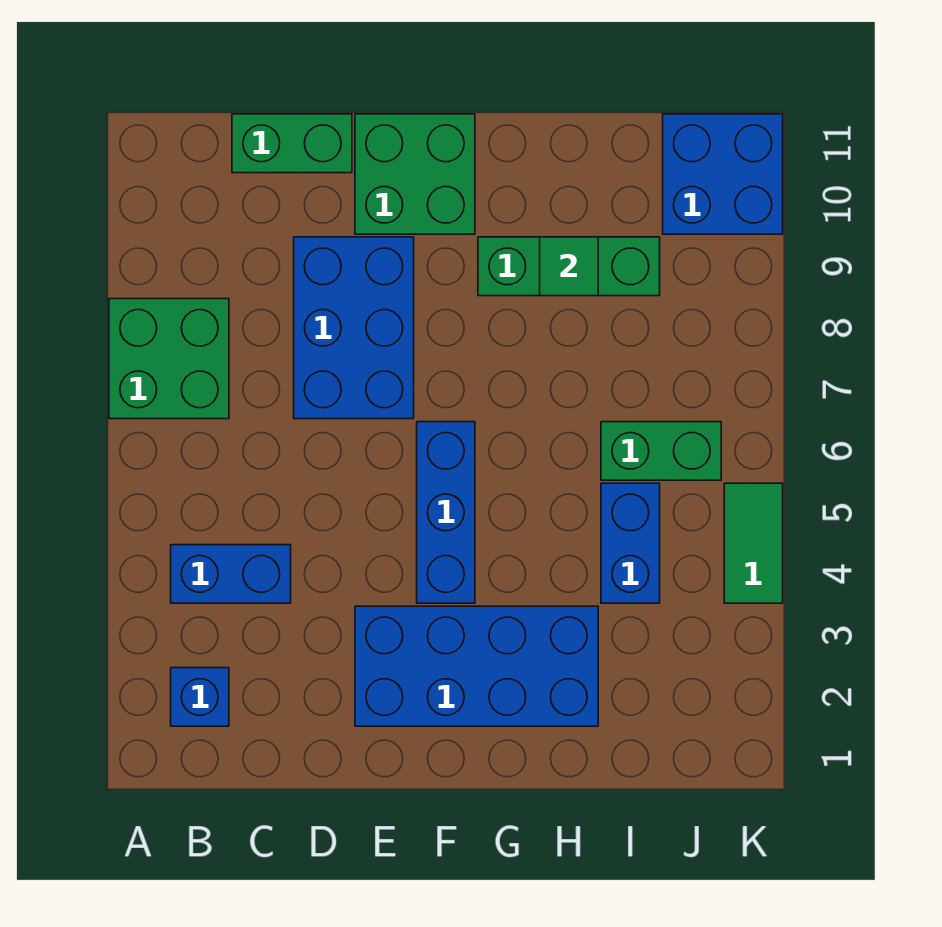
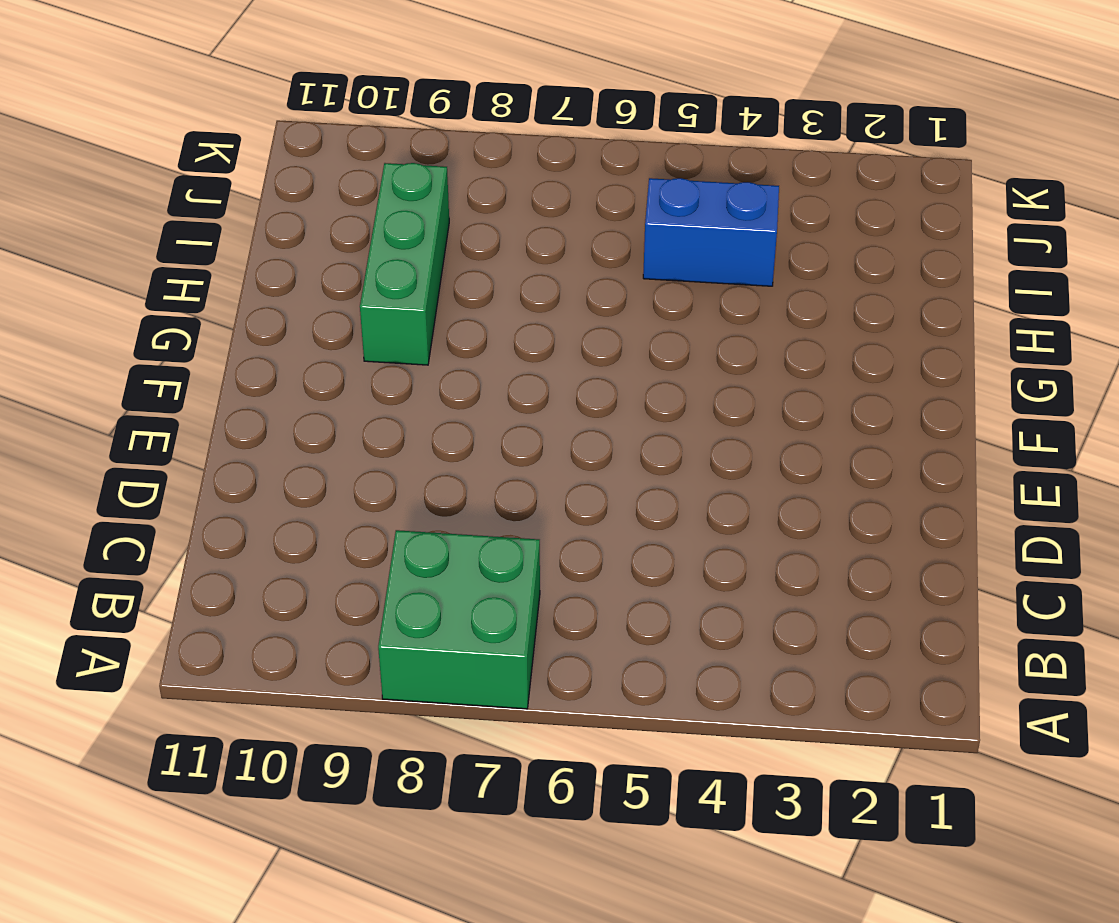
none -> blue brick B2 level 1
none -> blue brick B4:C4 level 1
none -> green brick C11:D11 level 1

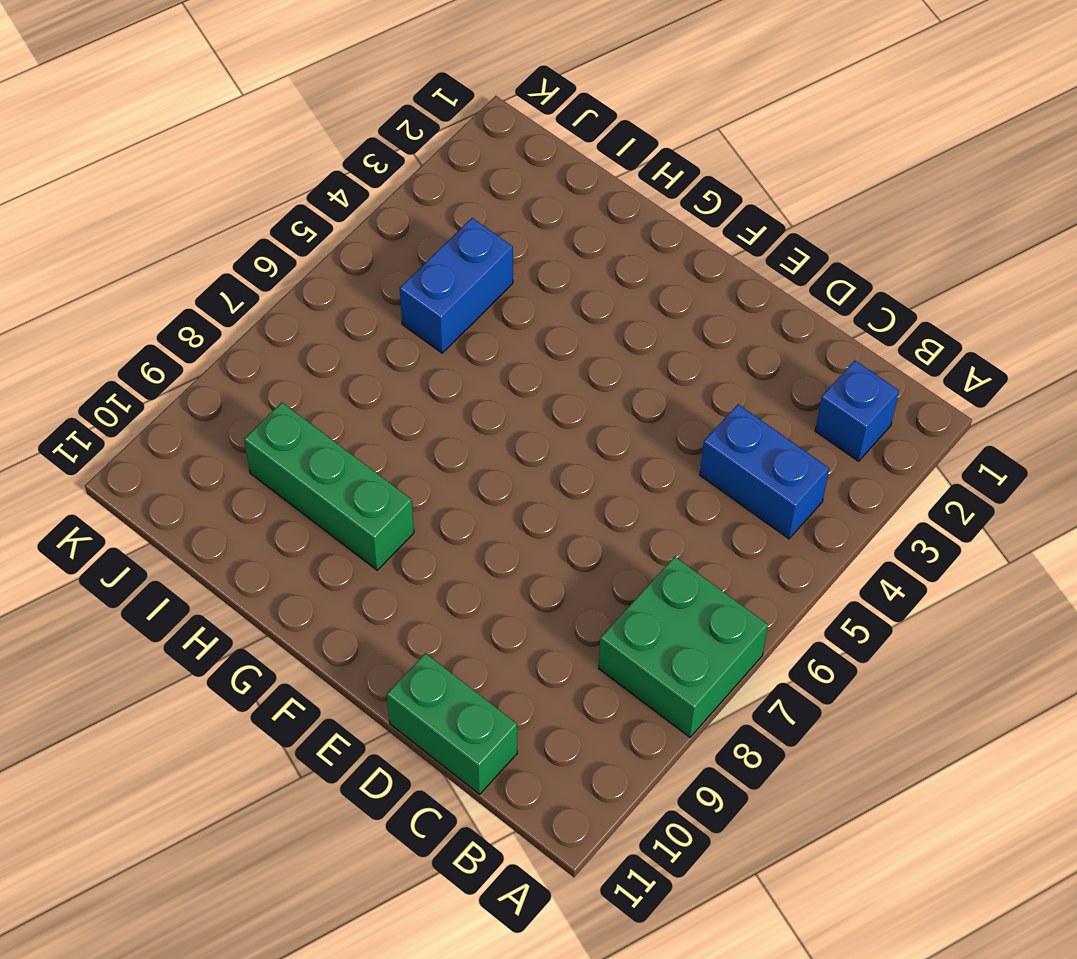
none -> blue brick D7:E9 level 1
none -> blue brick E2:H3 level 1
none -> green brick E10:F11 level 1

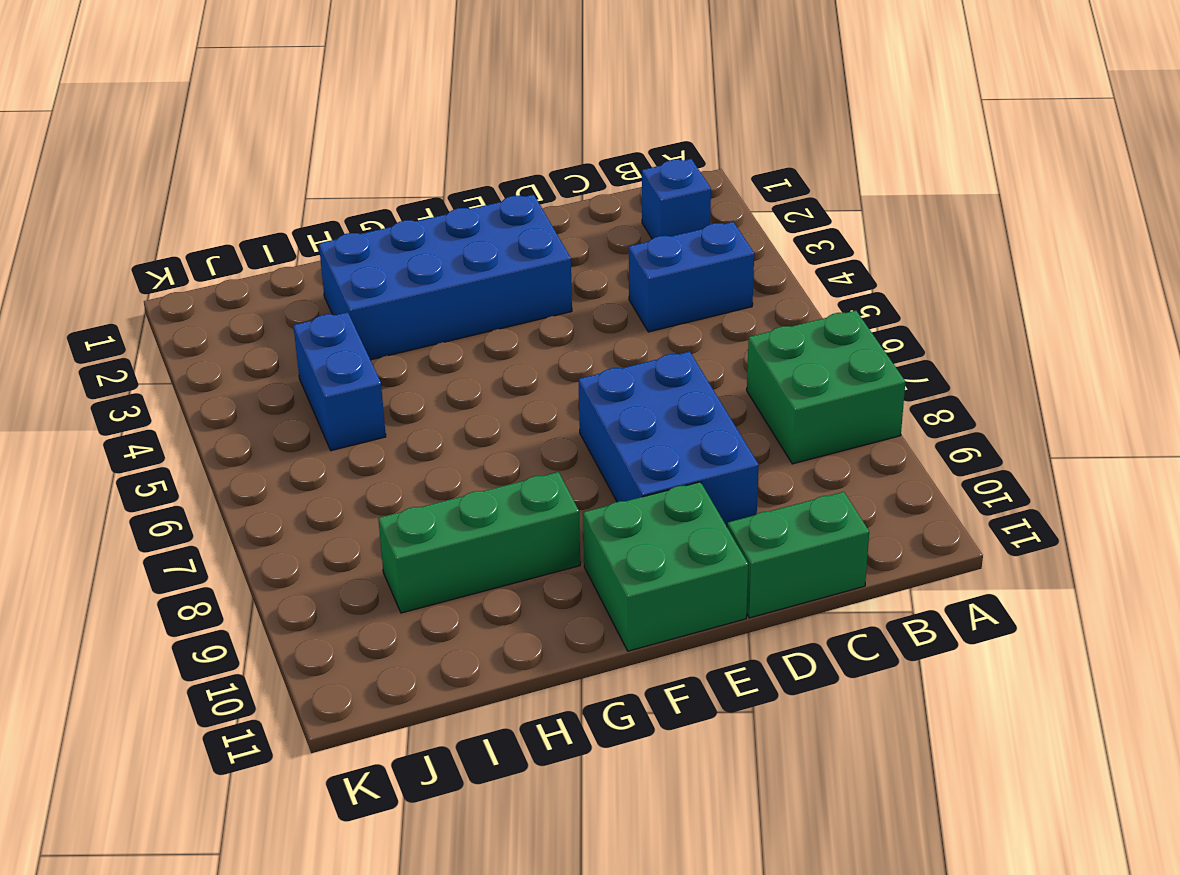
none -> blue brick F4:F6 level 1
none -> green brick I6:J6 level 1
none -> blue brick J10:K11 level 1

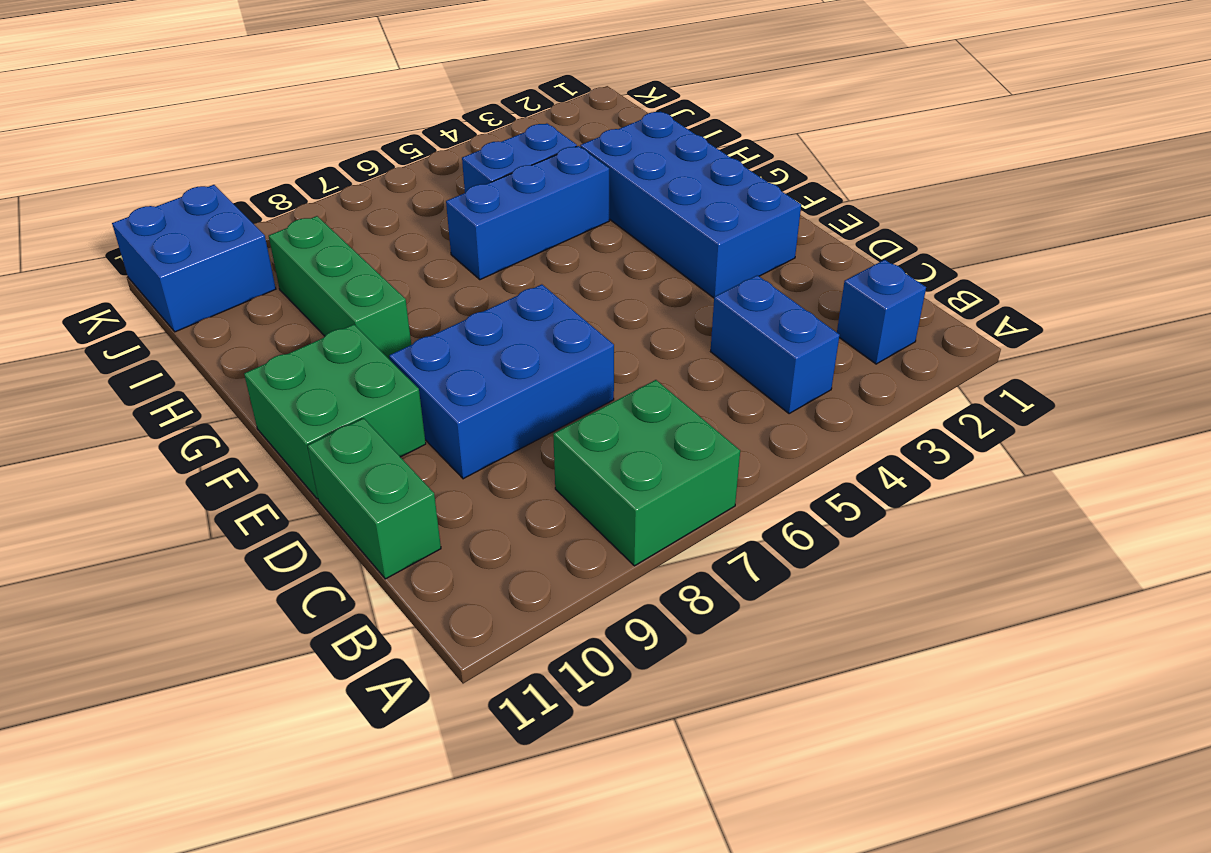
blue brick H4:H6 level 1 -> blue brick F4:F6 level 1
none -> green brick I6:J6 level 1
none -> green tile K4:K5 level 1
none -> green tile H9 level 2

